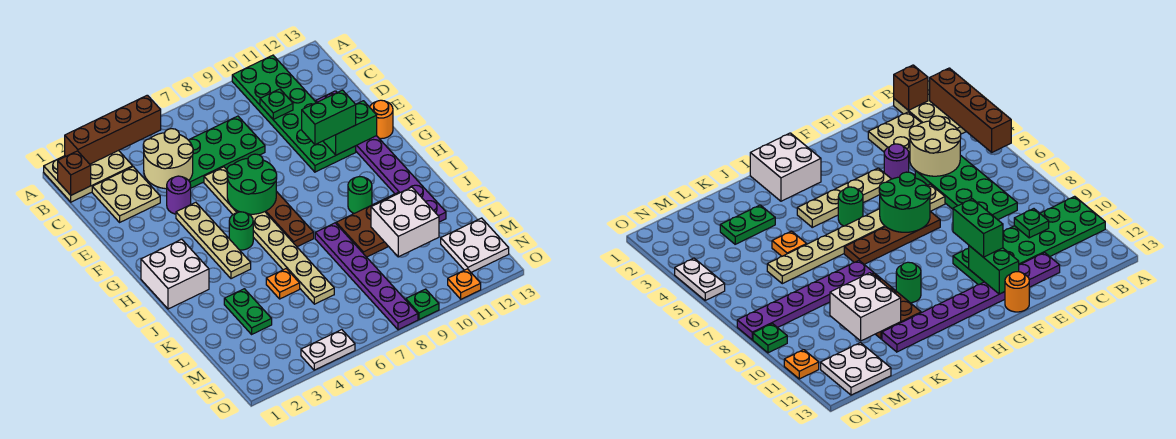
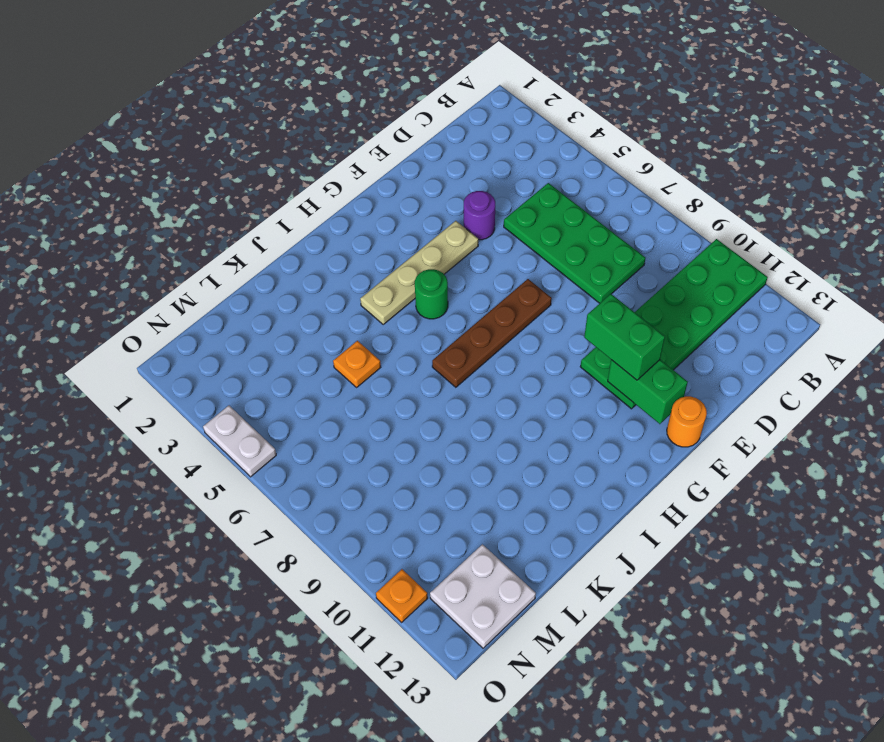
none -> tan plate A1:B3 level 1
none -> tan plate C2:D3 level 1
none -> purple plate D12:K12 level 1

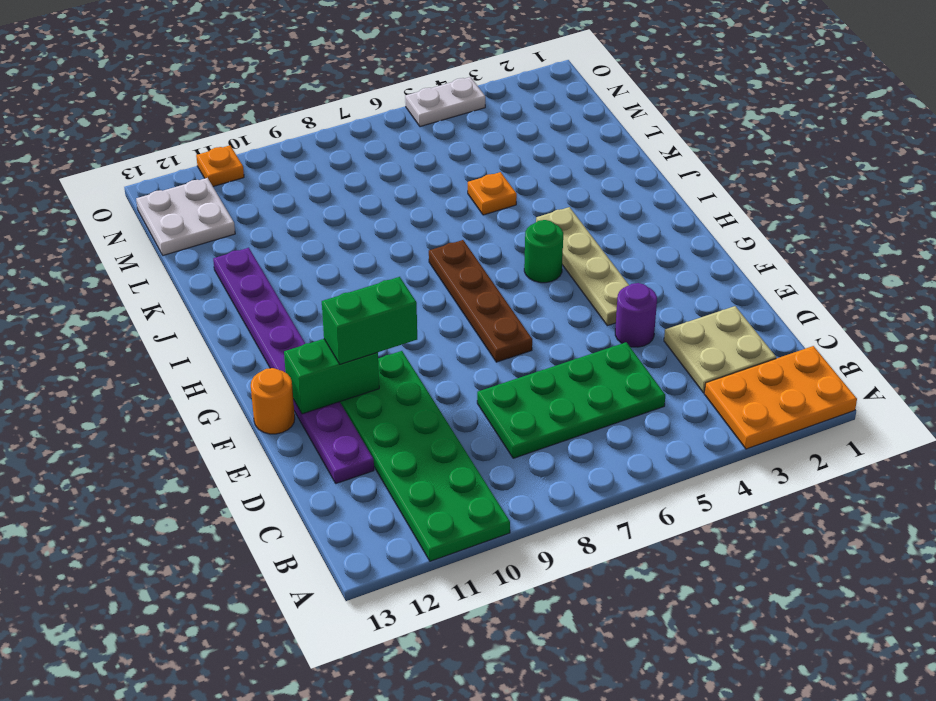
orange plate A1:B3 level 1 -> tan plate A1:B3 level 1
none -> tan plate E6:L6 level 1
none -> white brick H1:I2 level 1
none -> green round brick I10 level 1

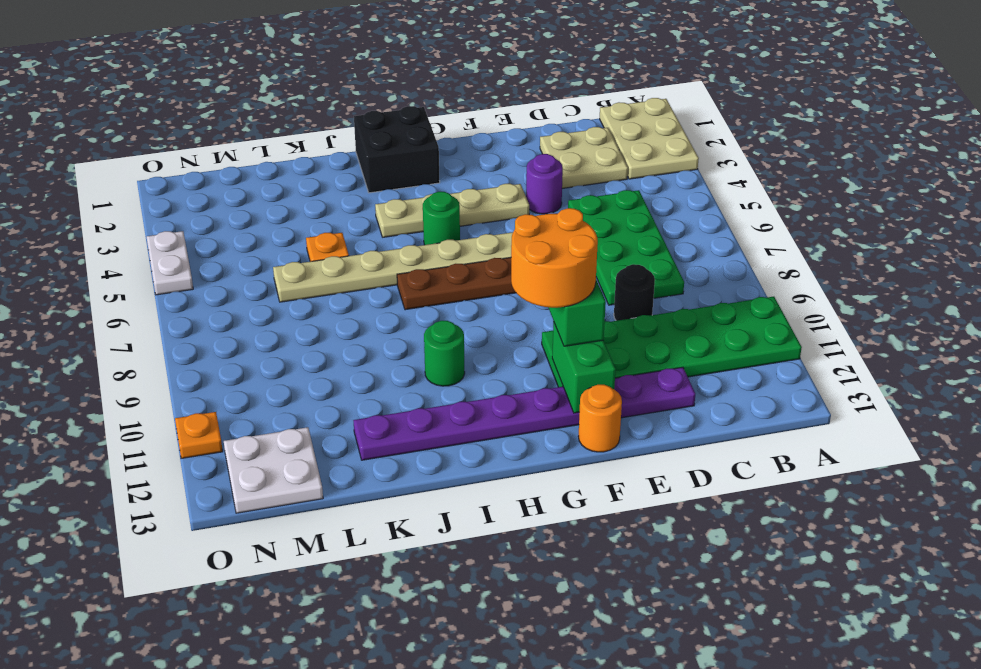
black round brick D9 level 1 -> none
orange round brick F10:G11 level 4 -> none
black brick H1:I2 level 1 -> white brick H1:I2 level 1
none -> purple plate J8:O8 level 1
none -> brown plate J9:K11 level 1
none -> green plate K3:L3 level 1

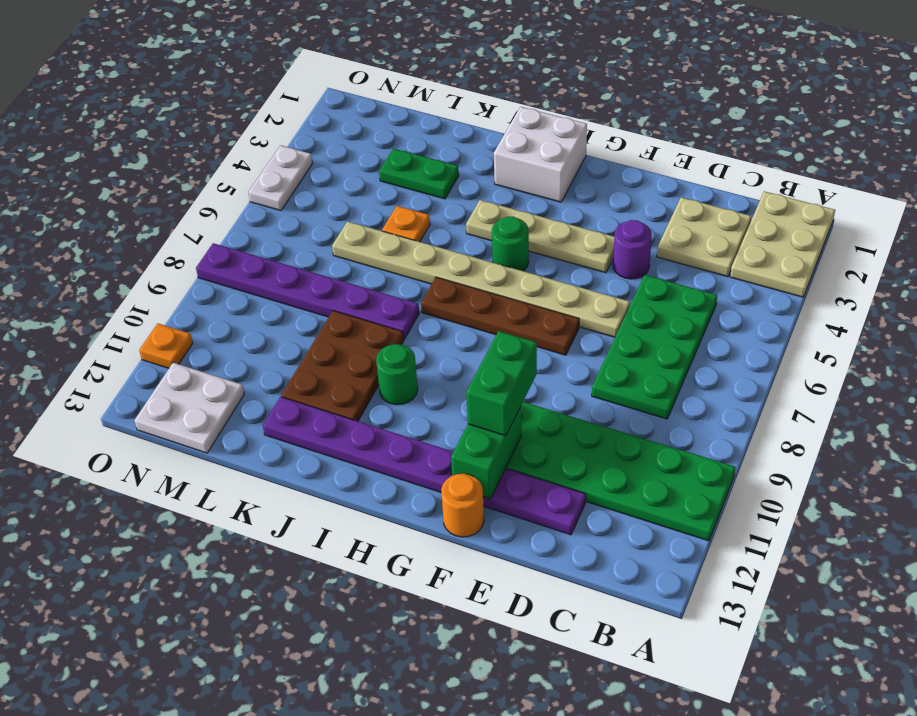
none -> green plate O9 level 1
none -> brown brick A2:A5 level 2
none -> brown brick B1 level 2

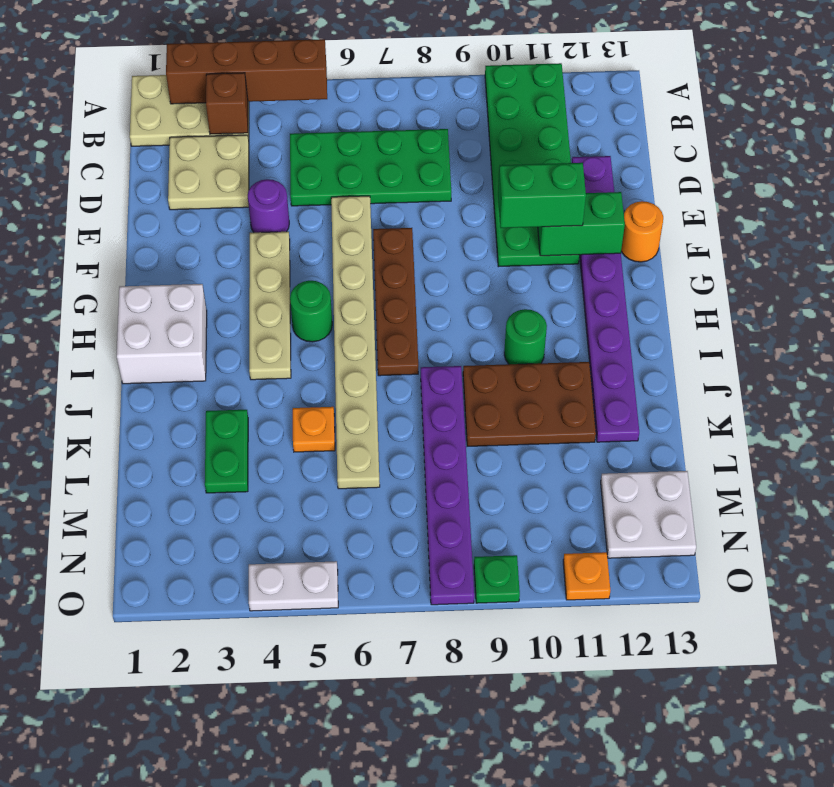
brown brick B3 level 2 -> brown brick B1 level 2
none -> tan round brick C4:D5 level 2
none -> green plate C10 level 2
none -> green round brick F6:G7 level 2

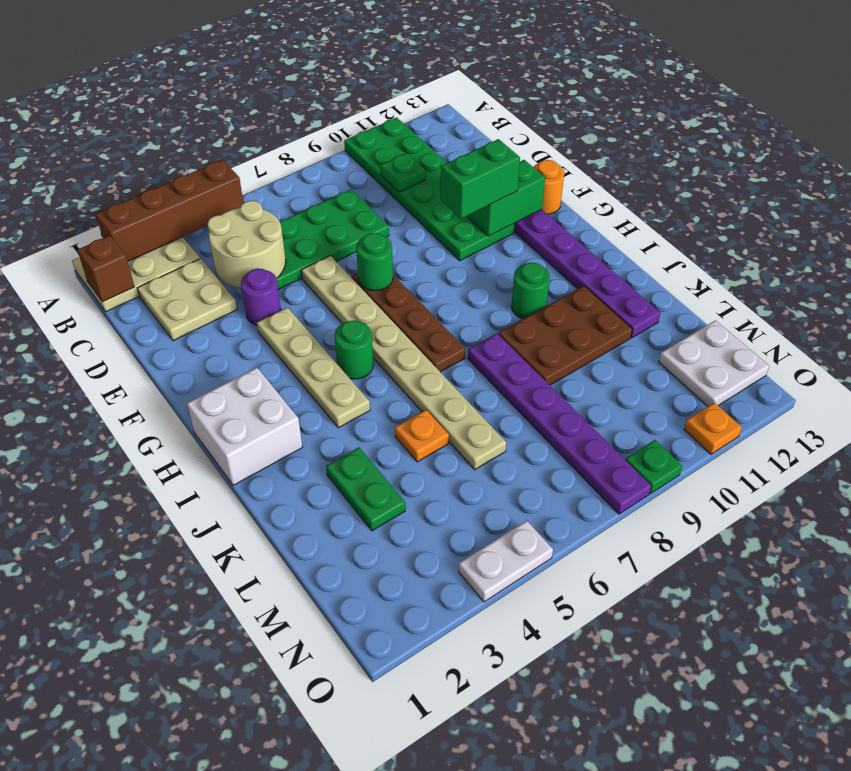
green round brick F7 level 2 -> green round brick F6:G7 level 2
none -> white brick K10:L11 level 2

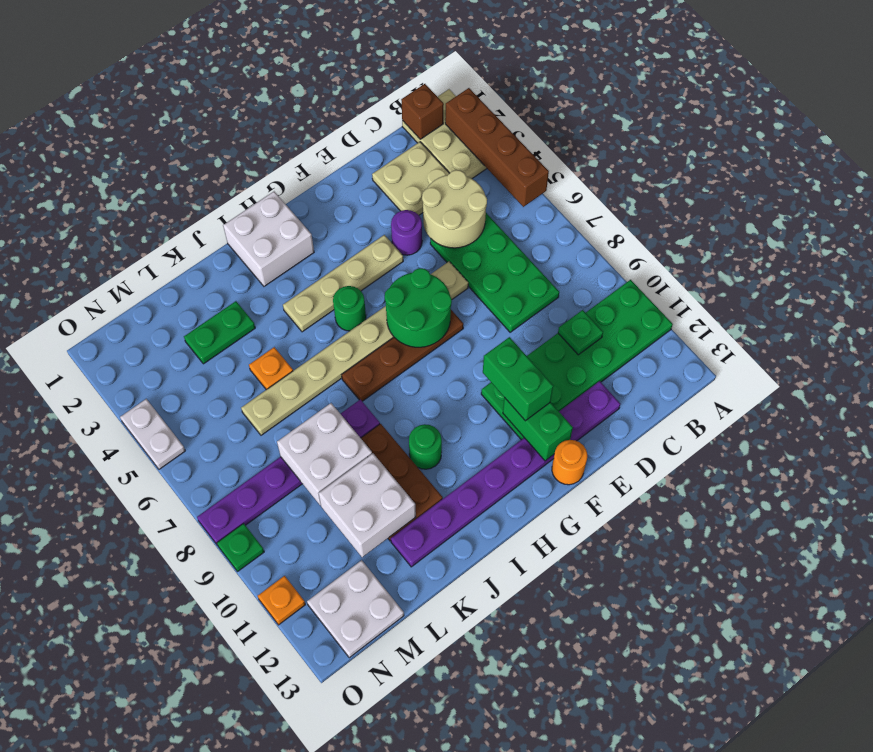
white brick K8:L9 level 2 -> none

